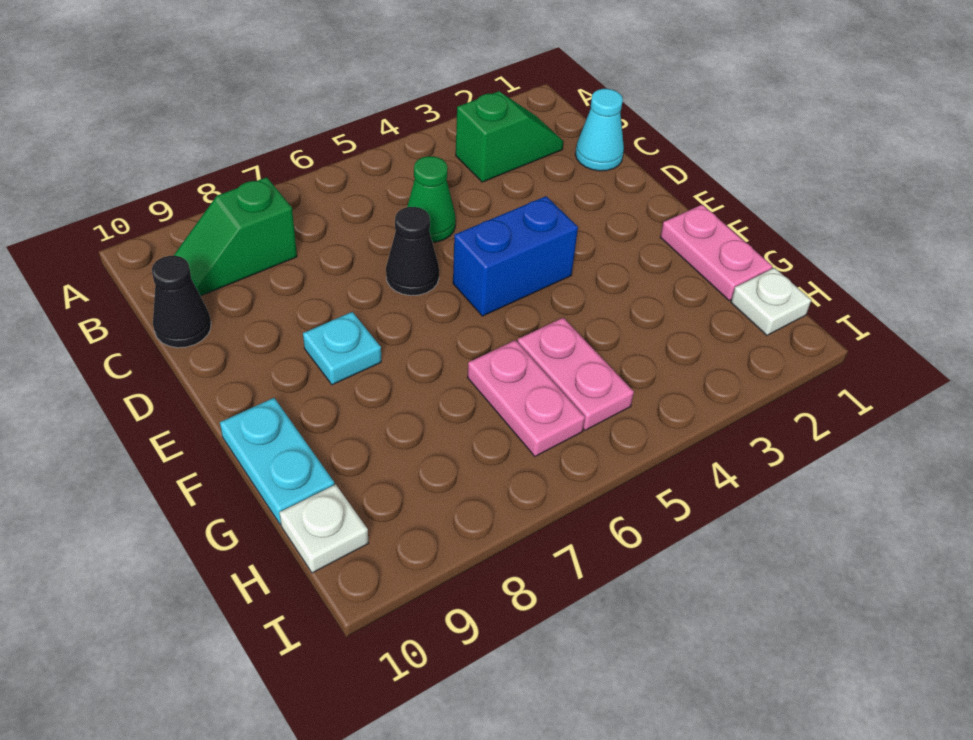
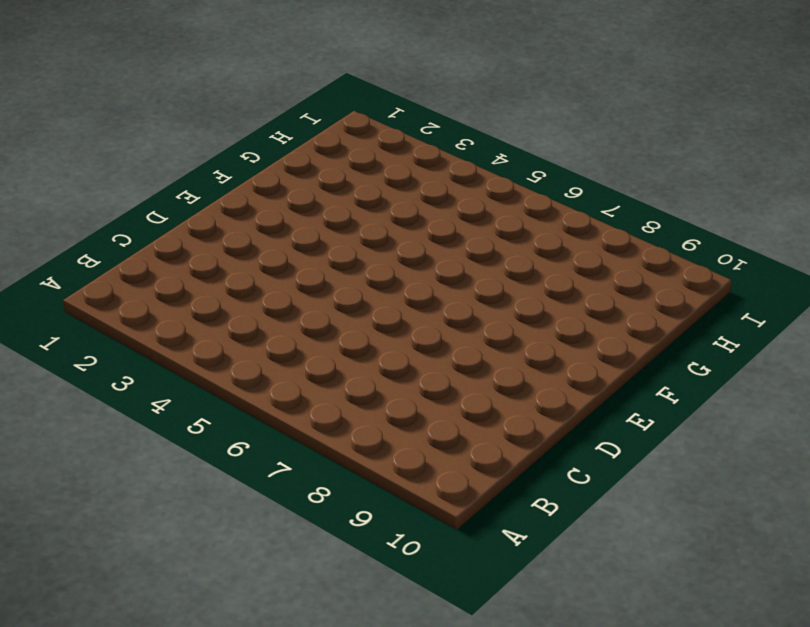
none -> green slope B2:B3 level 1 top 3
none -> green slope B8:B9 level 1 top 8
none -> cyan cone C1 level 1

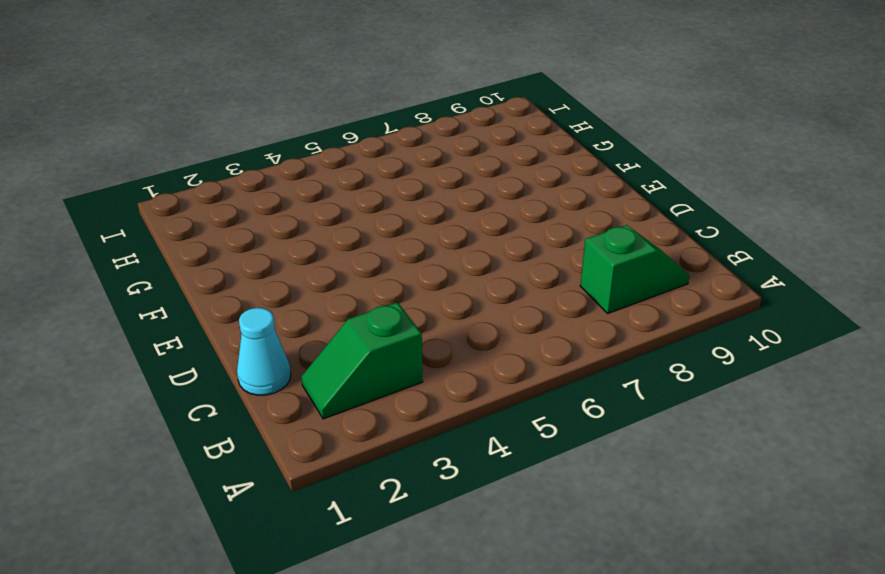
none -> green cone C5 level 1
none -> black cone C10 level 1
none -> black cone D6 level 1

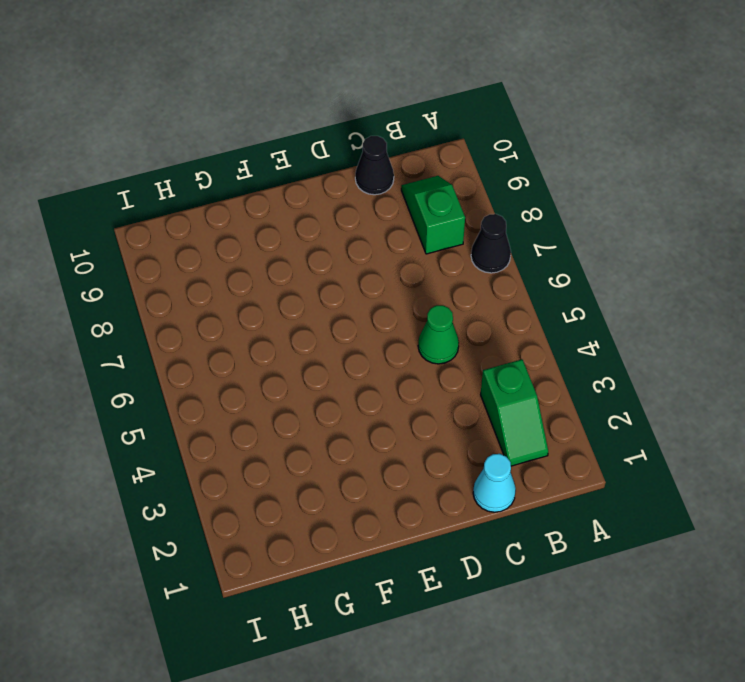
black cone A7 level 1 -> black cone D6 level 1
none -> blue brick E4:E5 level 1
none -> cyan plate E8 level 1
none -> pink plate F1:G1 level 1

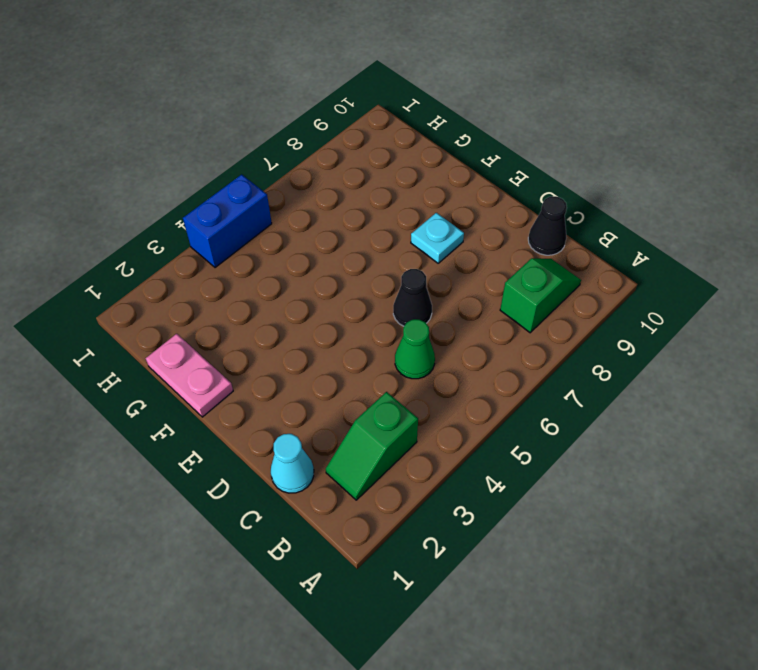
blue brick I4:I5 level 1 -> blue brick E4:E5 level 1
none -> cyan plate F10:G10 level 1
none -> pink plate G5:H5 level 1
none -> pink plate G6:H6 level 1

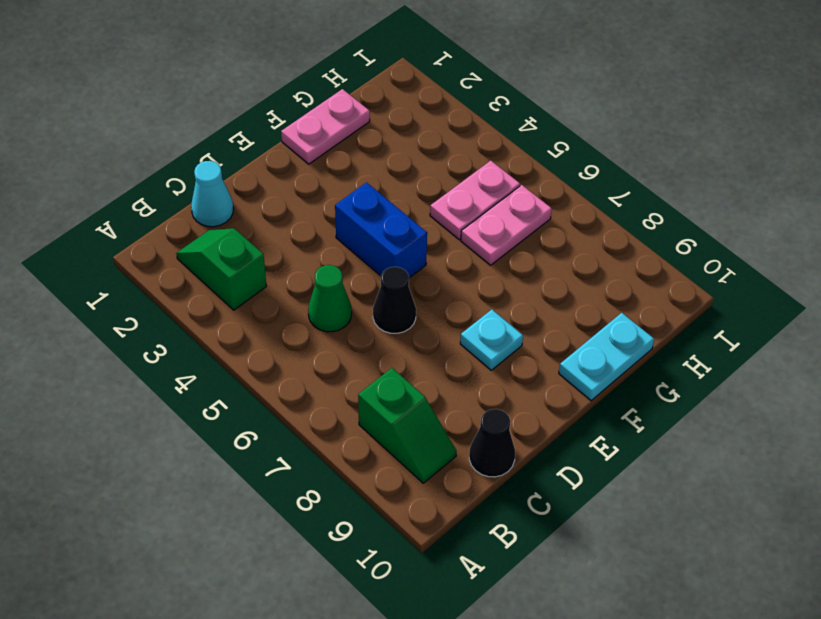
none -> white plate H1 level 1
none -> white plate H10 level 1

